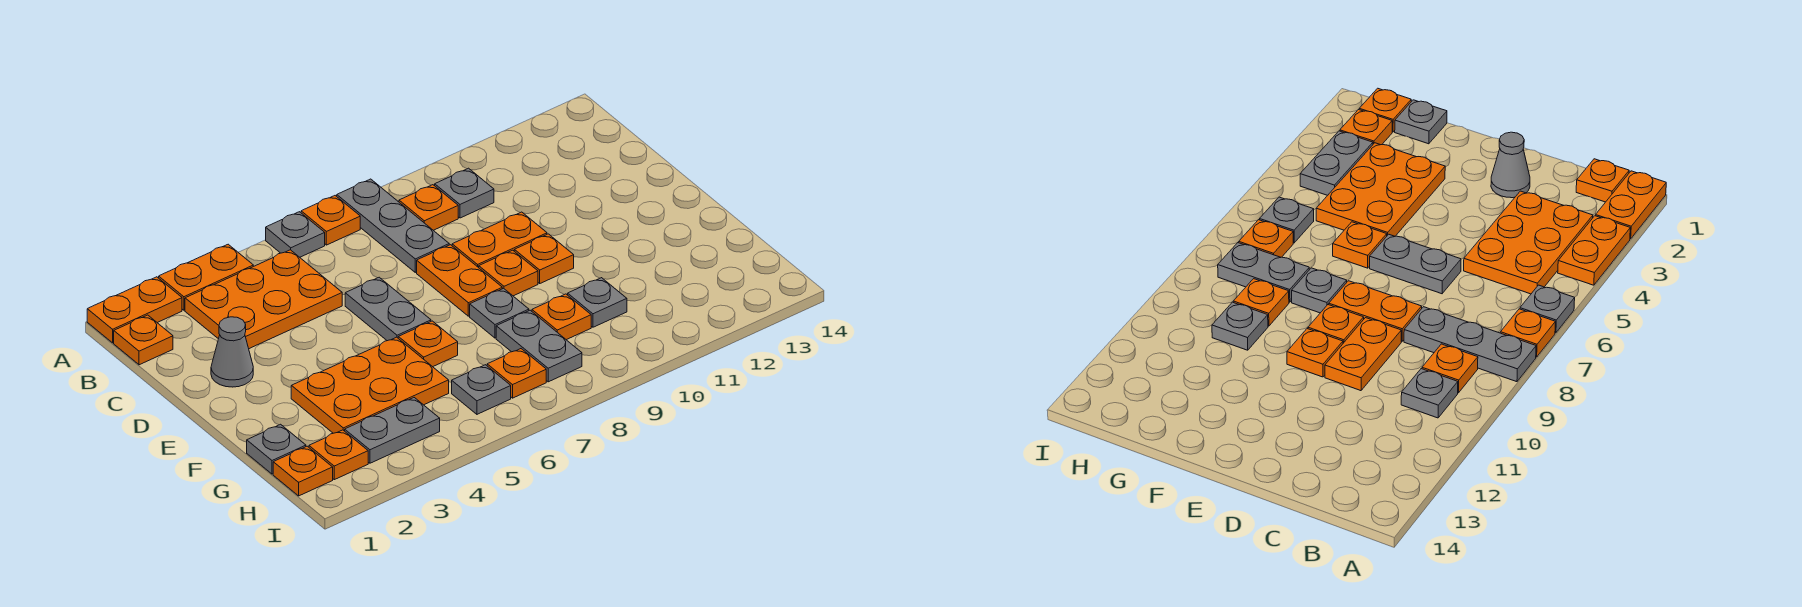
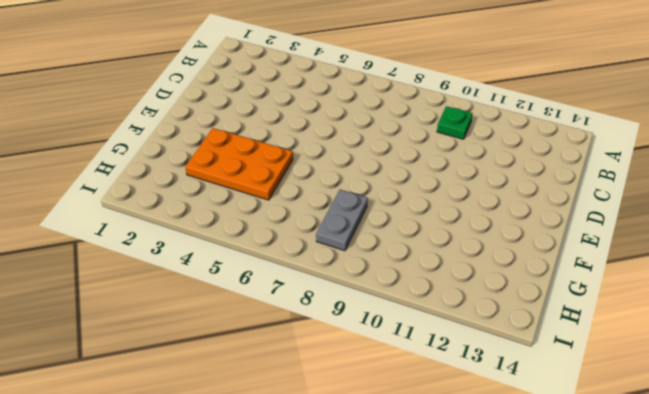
green plate B10 level 1 -> grey plate B10 level 1
none -> orange plate A1:A2 level 1
none -> orange plate A3:A4 level 1
none -> grey plate A6 level 1

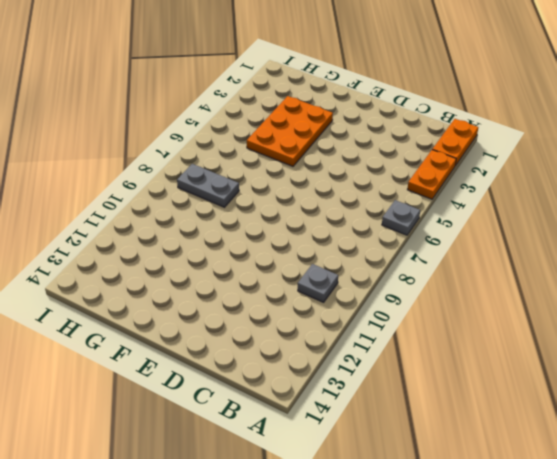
none -> orange plate A7 level 1
none -> grey plate A8:C8 level 1
none -> orange plate B1 level 1

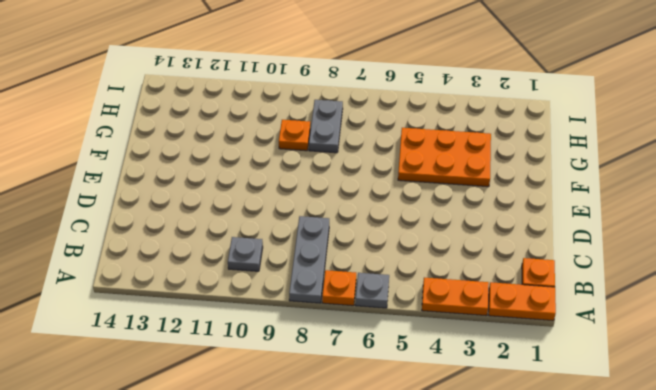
none -> orange plate B3:C5 level 1
none -> orange plate B9 level 1
none -> grey cone D2 level 1

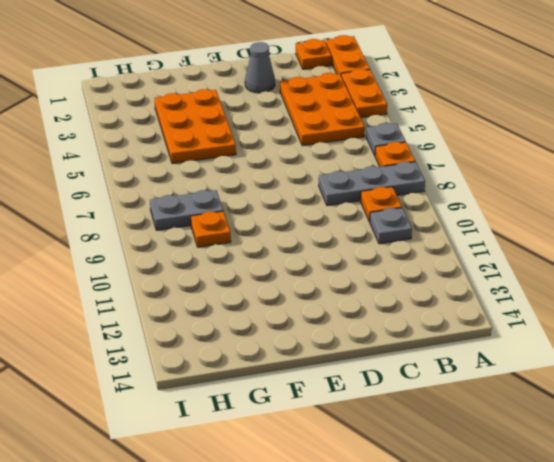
none -> grey plate D6:E6 level 1
none -> orange plate D8:E8 level 1
none -> orange plate D9:D10 level 1

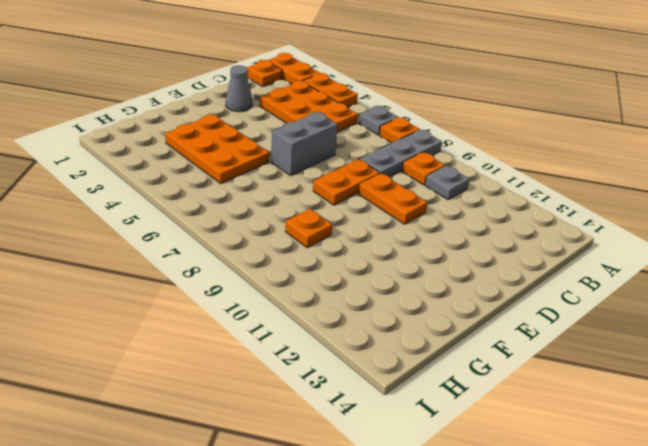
grey brick D6:E6 level 1 -> grey plate D6:E6 level 1
none -> orange plate E9 level 1
none -> orange plate E10 level 1
none -> orange plate F6 level 1

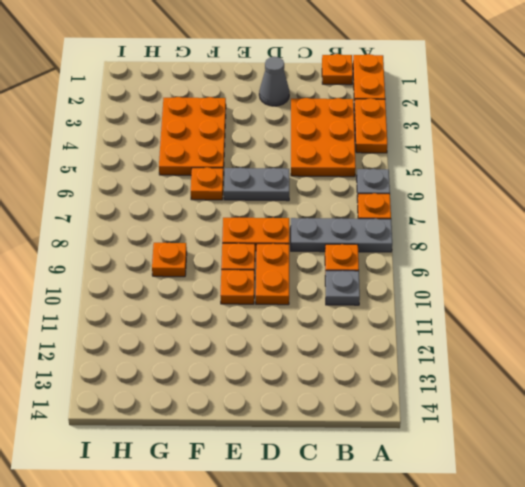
none -> grey plate F8 level 1
none -> grey plate G1 level 1
none -> grey plate G8:H8 level 1

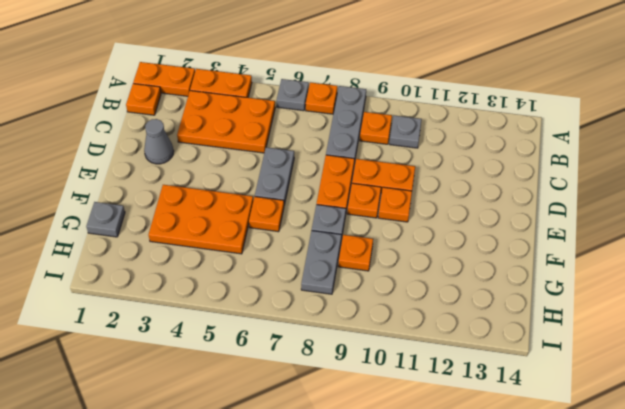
none -> grey plate G10 level 1
none -> orange plate H1 level 1
none -> orange plate H2 level 1

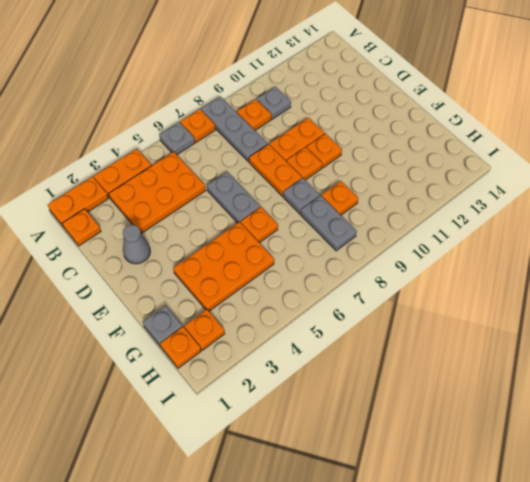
none -> grey plate G10 level 1
none -> grey plate H3:H4 level 1
none -> grey plate H6 level 1

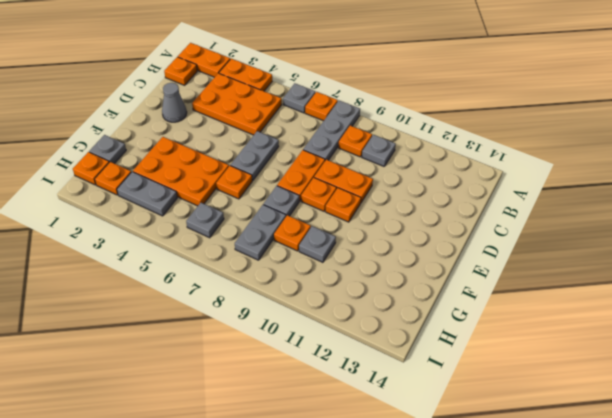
none -> orange plate H7 level 1

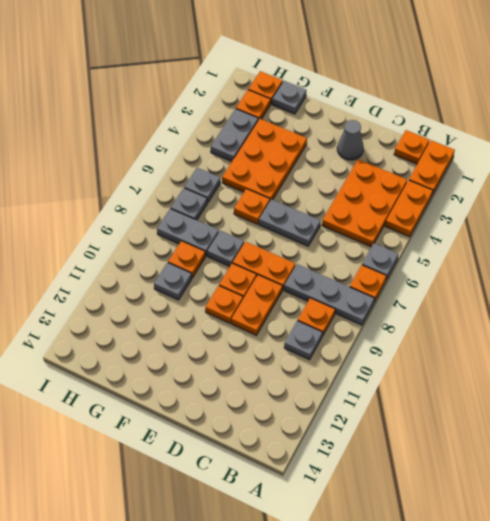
grey plate H7 level 1 -> orange plate H7 level 1

